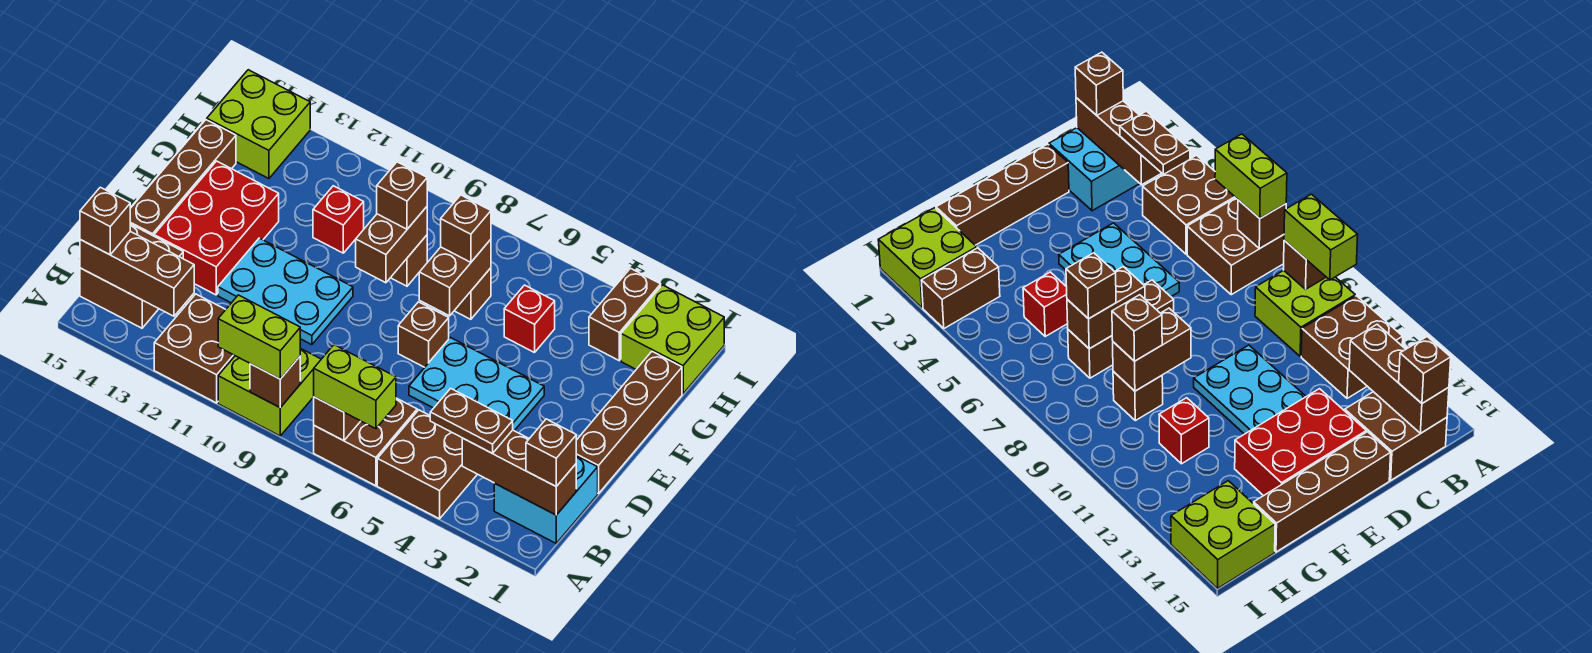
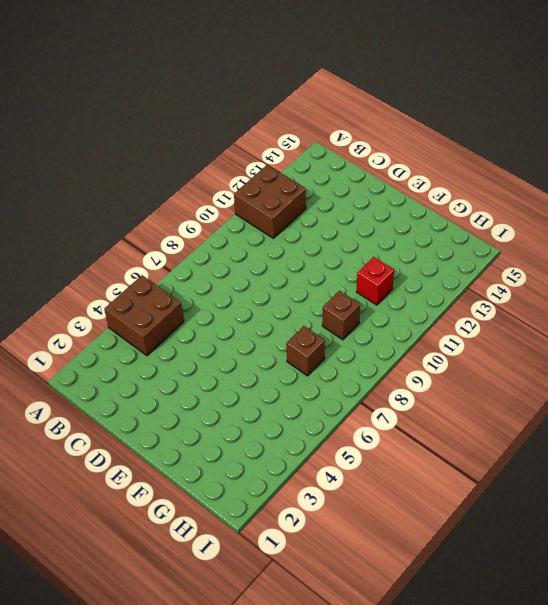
none -> brown brick A6:B7 level 1
none -> lime brick A9:B10 level 1
none -> cyan brick B1:C2 level 1
none -> brown brick B14:C15 level 1

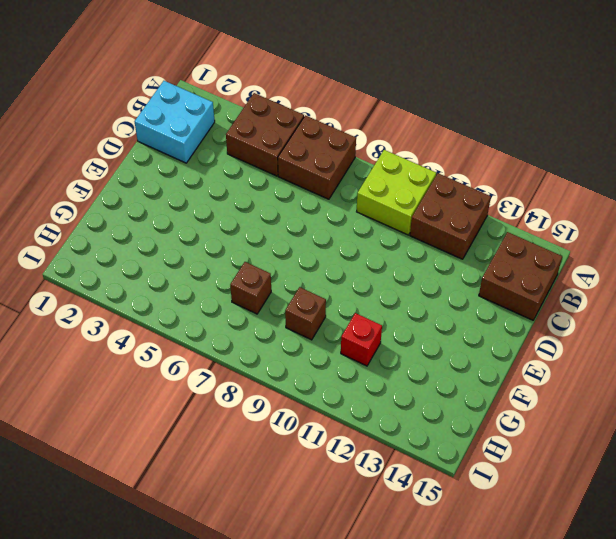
none -> brown brick D1:G1 level 1
none -> cyan plate D4:E6 level 1
none -> cyan plate D10:E12 level 1
none -> red brick D13:F14 level 1

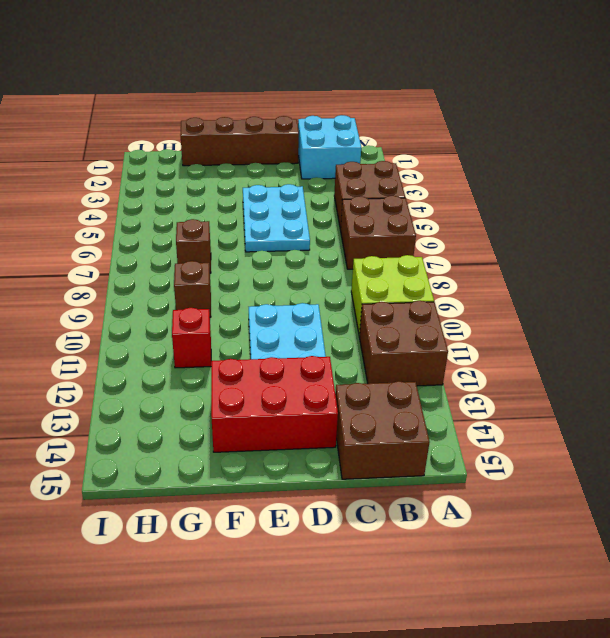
none -> brown brick D15:G15 level 1
none -> brown brick E7 level 1
none -> red brick G5 level 1
none -> lime brick H1:I2 level 1

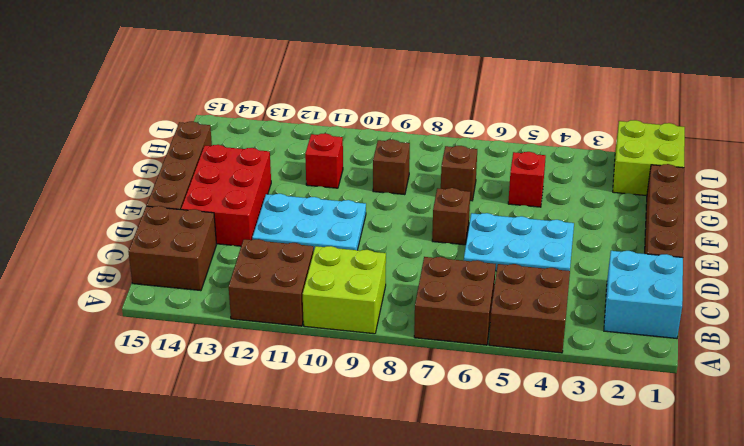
none -> brown brick H3:I3 level 1
none -> lime brick H14:I15 level 1
none -> brown brick A7 level 2
none -> brown brick A9 level 2

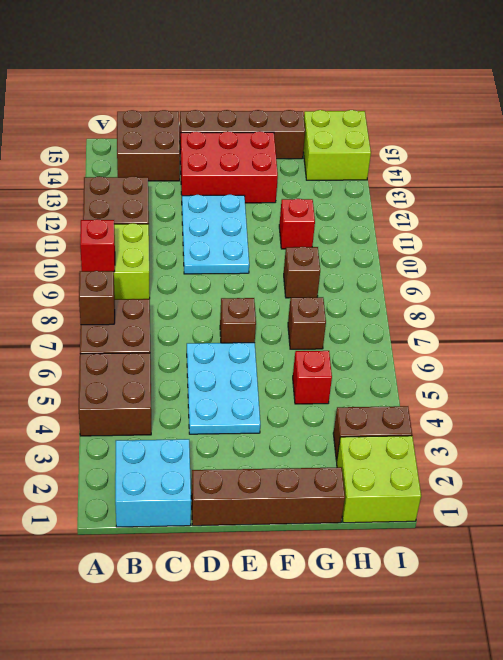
red brick A9 level 2 -> brown brick A9 level 2
none -> brown brick B1:B3 level 2
none -> brown brick B13:B15 level 2
none -> brown brick F7:G7 level 2
none -> brown brick F9:G9 level 2

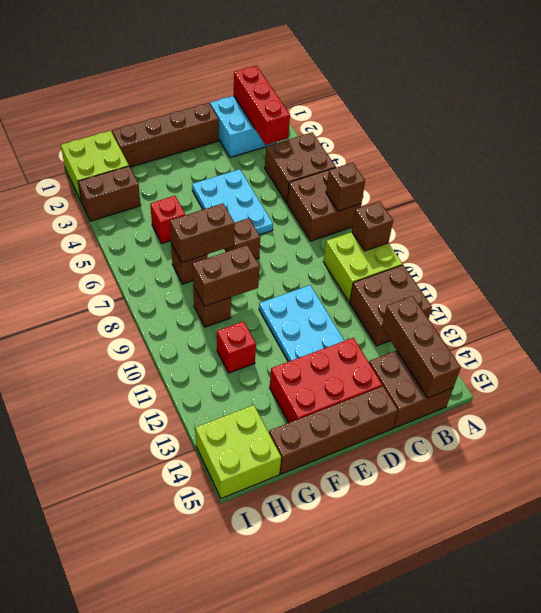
red brick B1:B3 level 2 -> brown brick B1:B3 level 2
none -> lime brick A6:A7 level 3
none -> lime brick A9:A10 level 3
none -> brown brick B1 level 3
none -> brown plate B3:B4 level 3

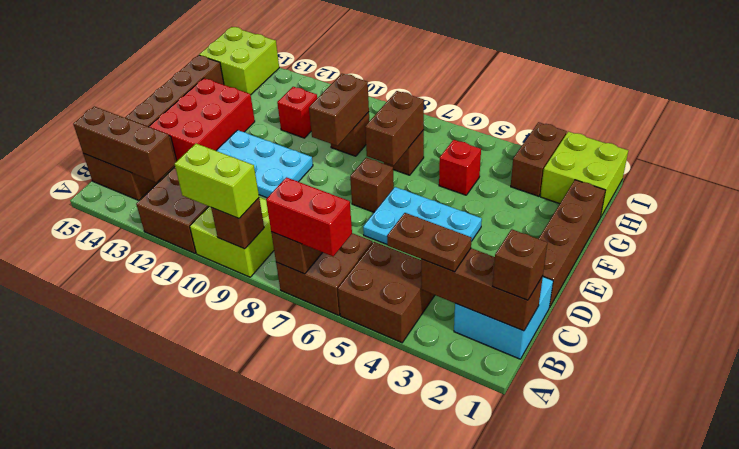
red brick A6:A7 level 3 -> lime brick A6:A7 level 3
none -> brown brick B15 level 3
none -> brown brick G7 level 3
none -> brown brick G9 level 3

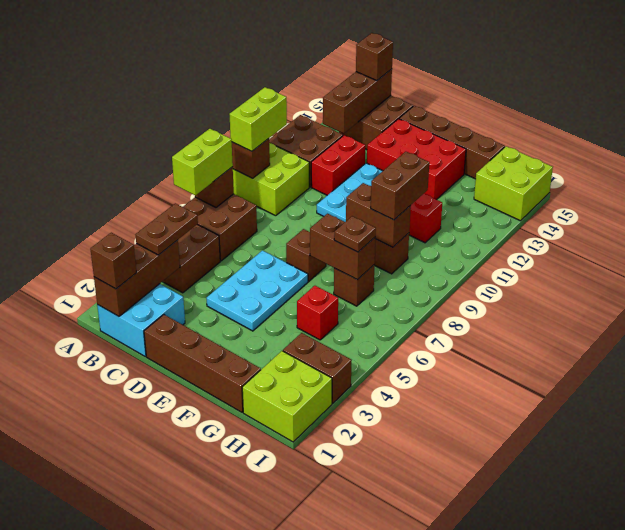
red brick C11:C12 level 1 -> none
brown plate G7 level 3 -> brown brick G7 level 3
brown brick G9:G10 level 3 -> brown brick G9 level 3

